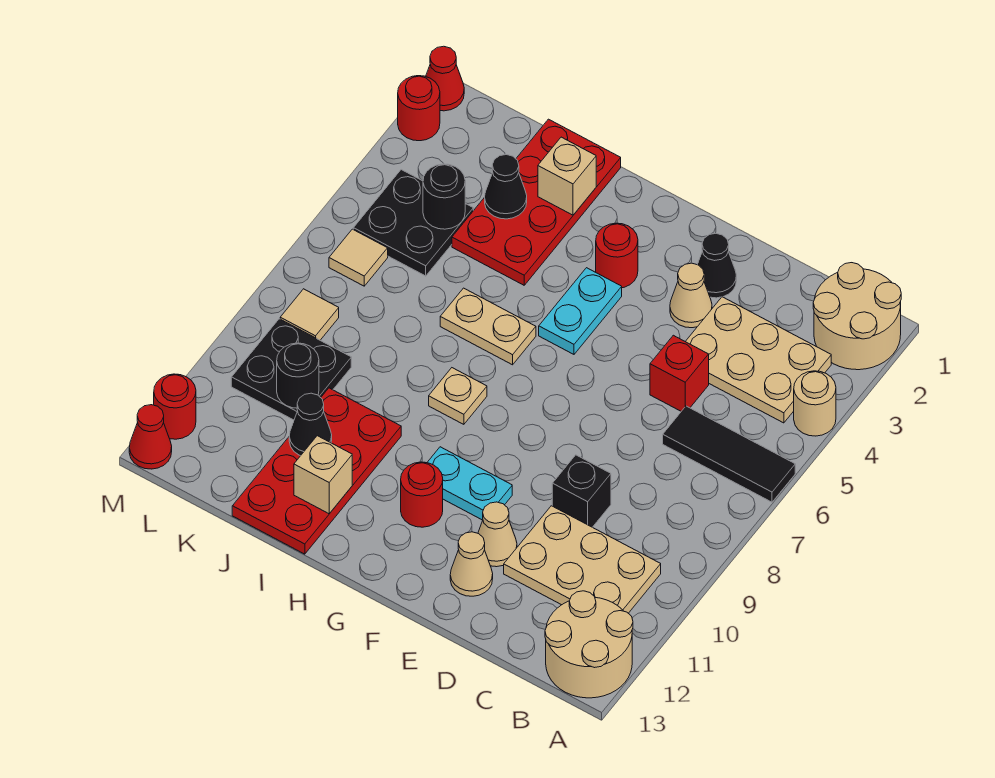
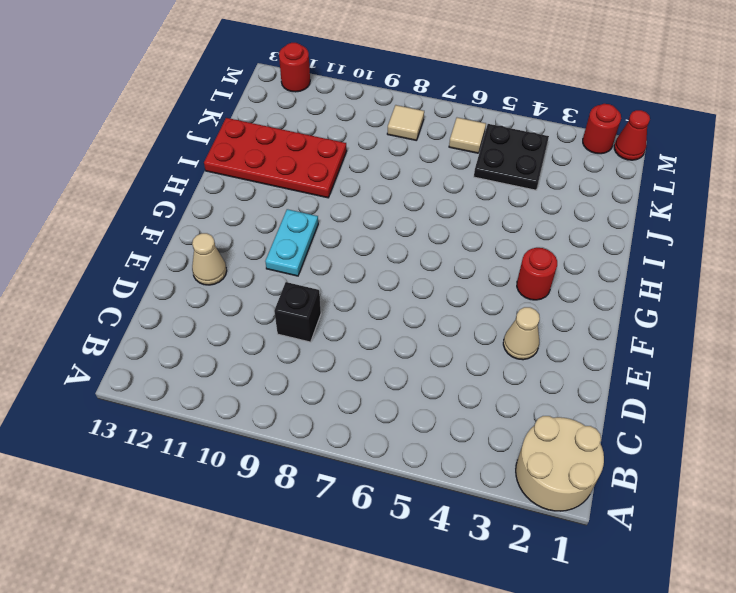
none -> tan round brick A4 level 1
none -> black tile A6:C6 level 1
none -> tan round brick A12:B13 level 1
none -> tan plate B3:D4 level 1

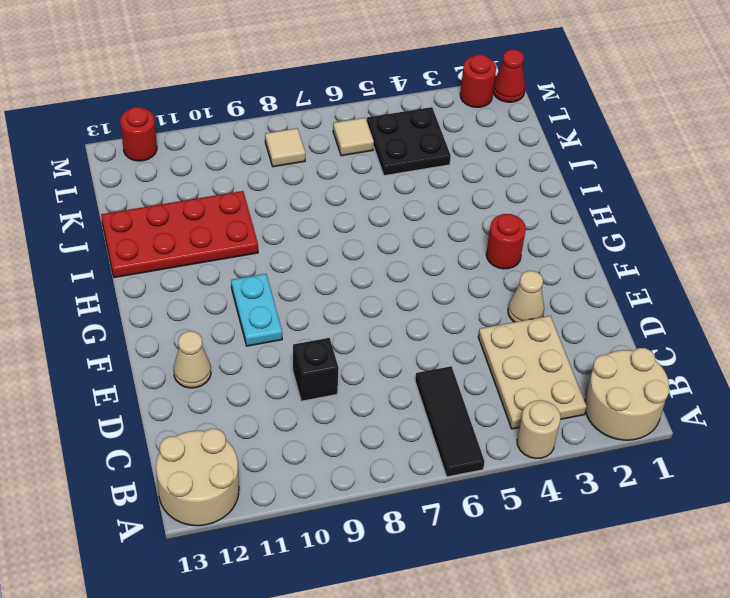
none -> tan plate B10:D11 level 1
none -> red brick D5 level 1
none -> black cone E2 level 1
none -> tan cone E11 level 1

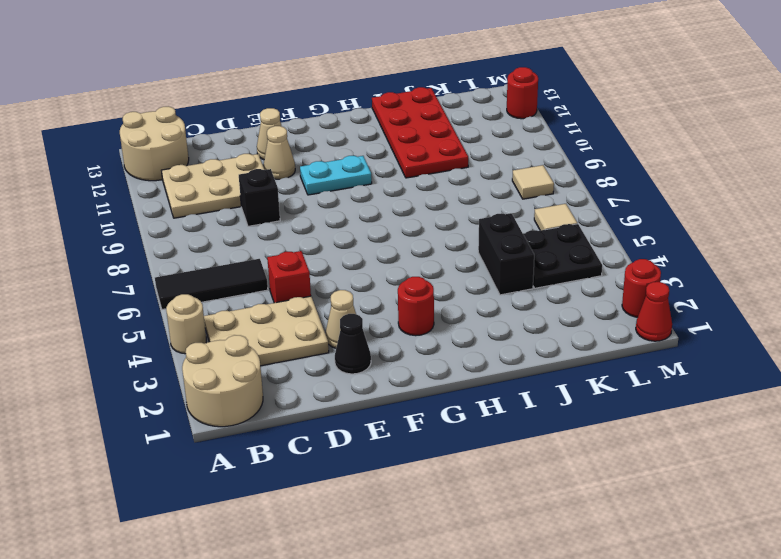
black brick J4:J5 level 1 -> red plate I1:J4 level 1
none -> cyan plate G4:G5 level 1
none -> red round brick G11 level 1
none -> tan plate H6:I6 level 1
none -> tan plate H8 level 1

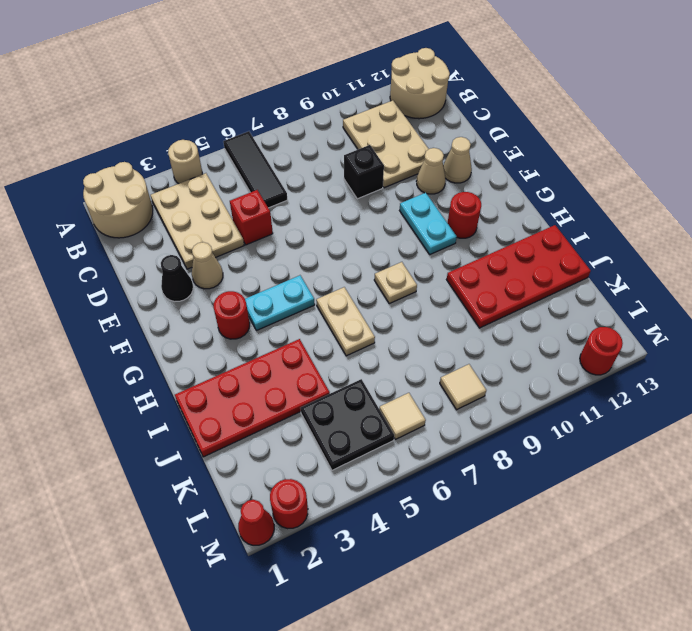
none -> black plate K9:L10 level 1
none -> red cone M13 level 1
none -> tan brick I2 level 2
none -> tan brick I12 level 2

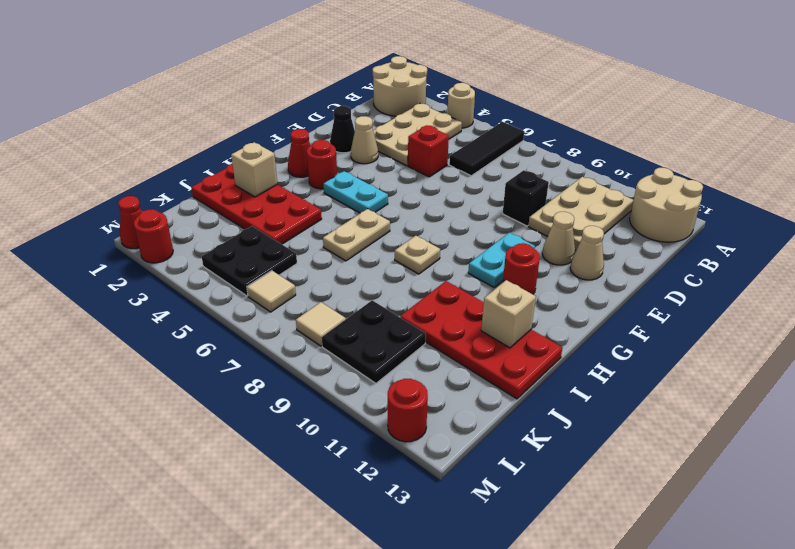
red cone G2 level 1 -> red cone M13 level 1
none -> black cone J3 level 2
none -> black cone J11 level 2
none -> black round brick K4 level 2
none -> black round brick K10 level 2

